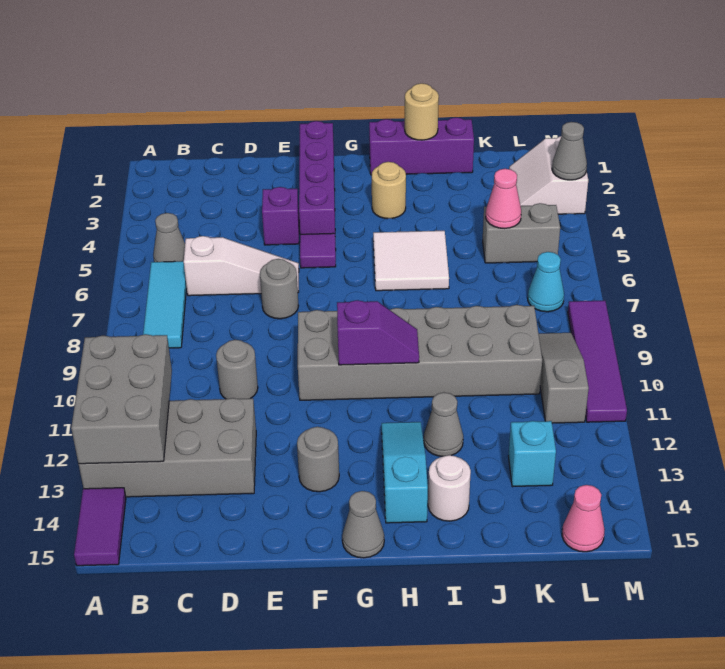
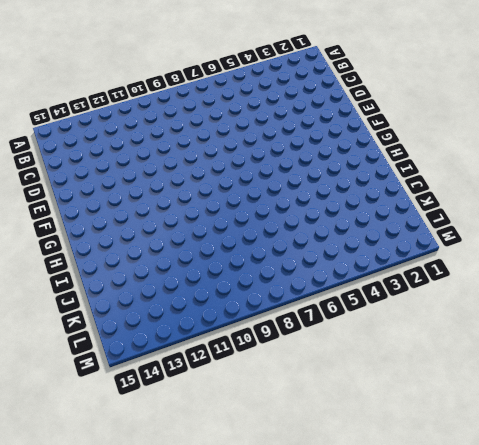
none -> grey brick A12:D13 level 1
none -> purple tile A14:A15 level 1
none -> grey cone B5 level 1
none -> cyan tile B6:B8 level 1

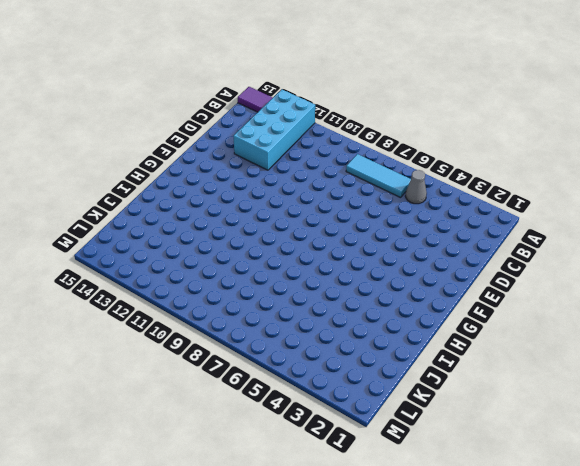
cyan brick A12:D13 level 1 -> grey brick A12:D13 level 1
none -> white slope C6:E6 level 1 top C
none -> grey round brick D10 level 1
none -> purple brick E4 level 1
none -> grey round brick E7 level 1

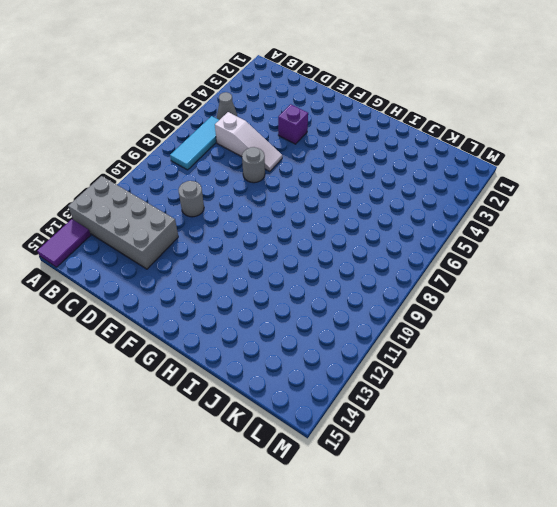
none -> purple brick F1:F4 level 1
none -> purple tile F5 level 1
none -> grey brick F9:K10 level 1
none -> grey round brick F13 level 1

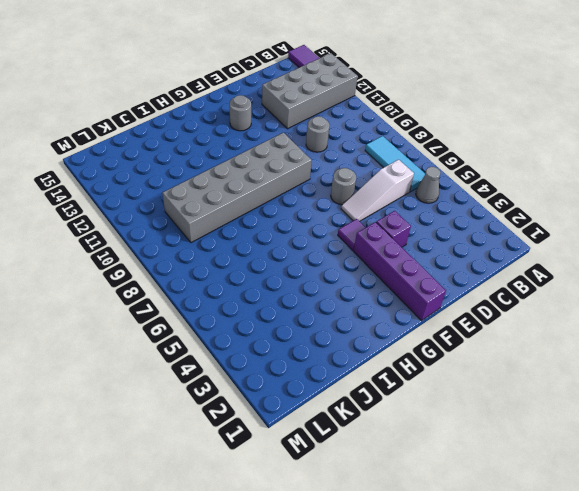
none -> grey cone G15 level 1
none -> purple brick H1:J1 level 1
none -> tan round brick H3 level 1
none -> white tile H5:I6 level 1

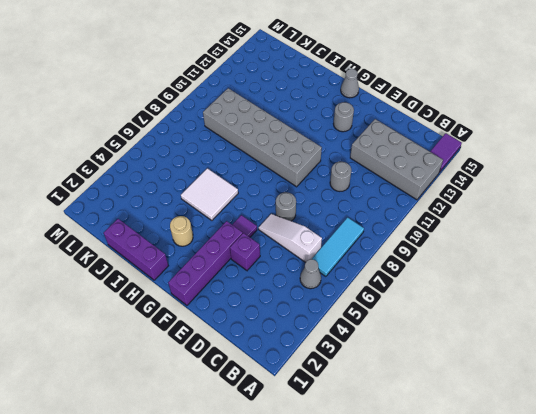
none -> cyan slope H12:H14 level 1 top 14
none -> grey cone I12 level 1
none -> white round brick I14 level 1
none -> grey brick K5:L5 level 1

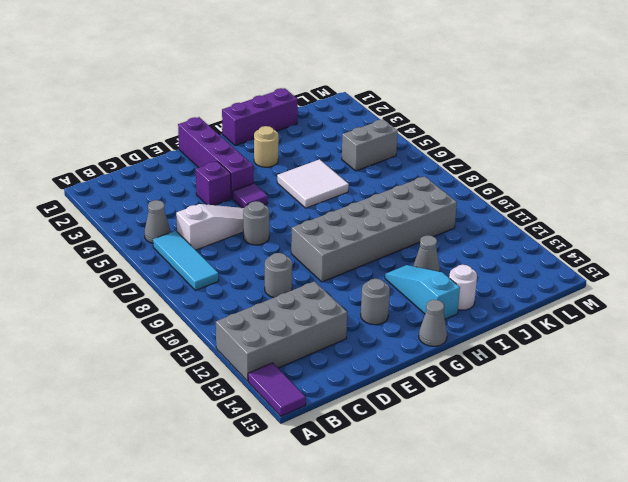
none -> cyan brick K13 level 1
none -> white slope L2:M3 level 1 top M
none -> cyan cone L7 level 1
none -> grey slope L9:L11 level 1 top 11

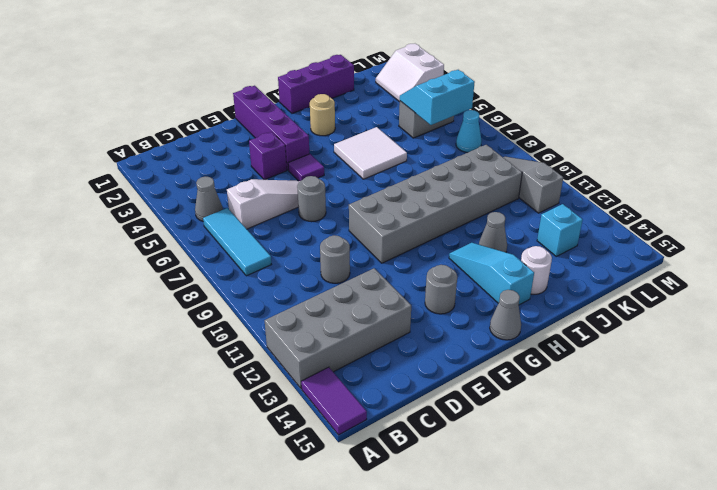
cyan slope K5:L6 level 2 top 6 -> pink cone K5 level 2
none -> pink cone L15 level 1
none -> purple tile M8:M11 level 1
none -> grey brick A11:B13 level 2
none -> purple slope G10:H10 level 2 top G

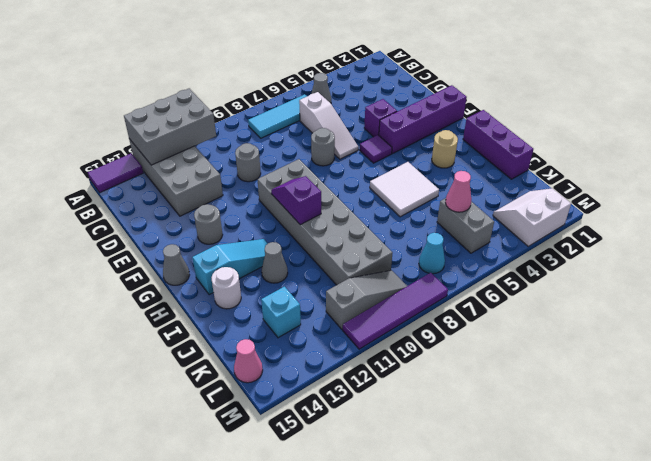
purple slope G10:H10 level 2 top H -> purple slope G10:H10 level 2 top G
none -> tan round brick I1 level 2
none -> grey cone M3 level 2

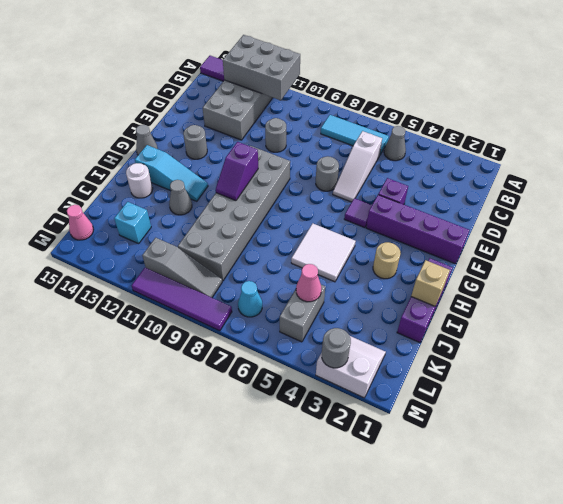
tan brick I1 level 2 -> tan round brick I1 level 2
grey round brick M3 level 2 -> grey cone M3 level 2

